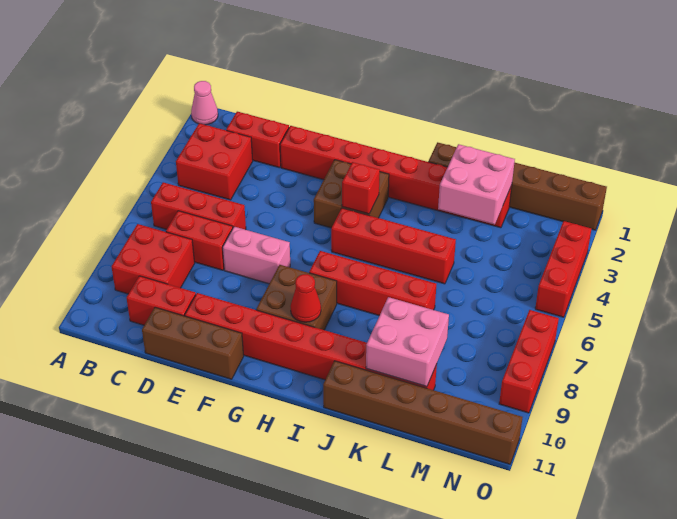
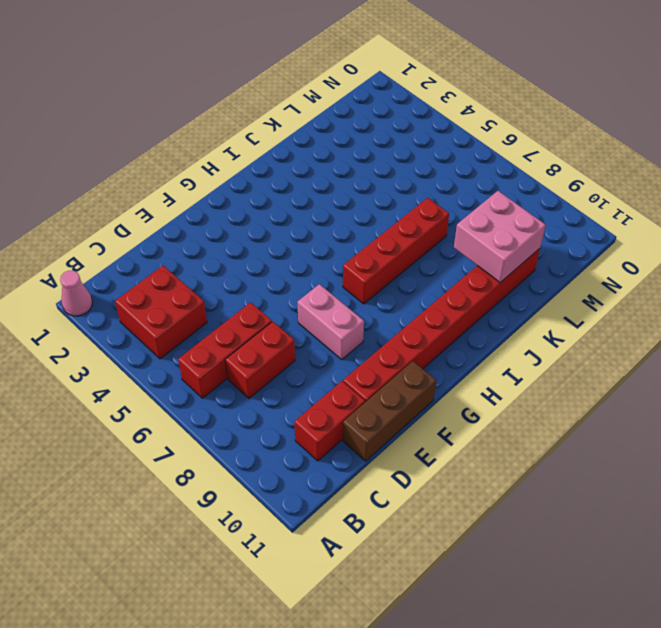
pink brick F7:F8 level 1 -> pink brick E7:F7 level 1
none -> red brick B8:C9 level 1
none -> red brick C2:D2 level 1
none -> red brick E2:L2 level 1

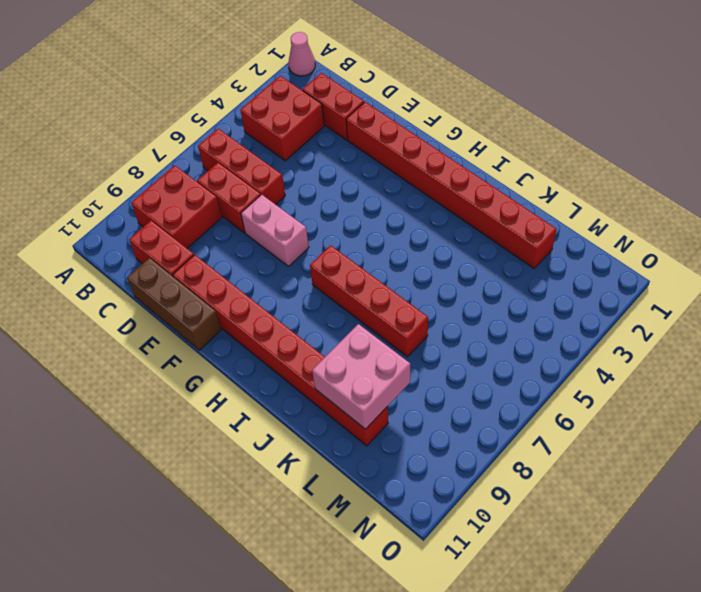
none -> brown brick G3:H4 level 1
none -> brown brick G8:H9 level 1
none -> red brick H5:K5 level 1

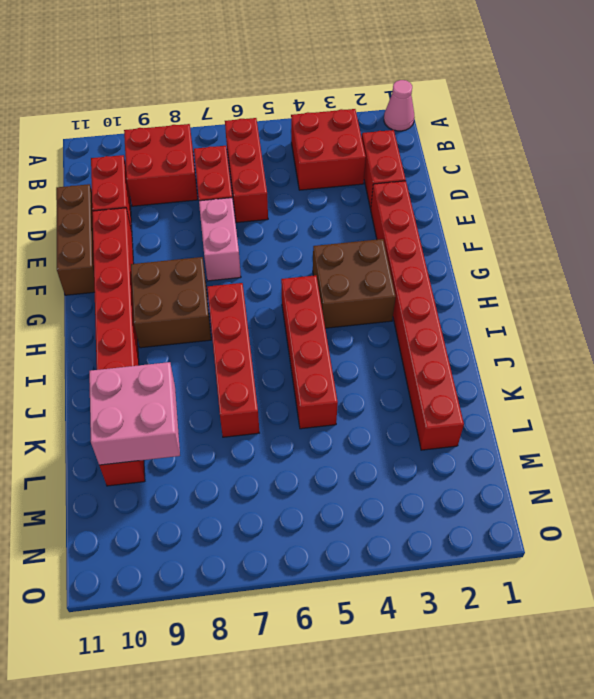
none -> brown brick J1:O1 level 1
none -> brown brick J11:O11 level 1
none -> red brick O3:O5 level 1

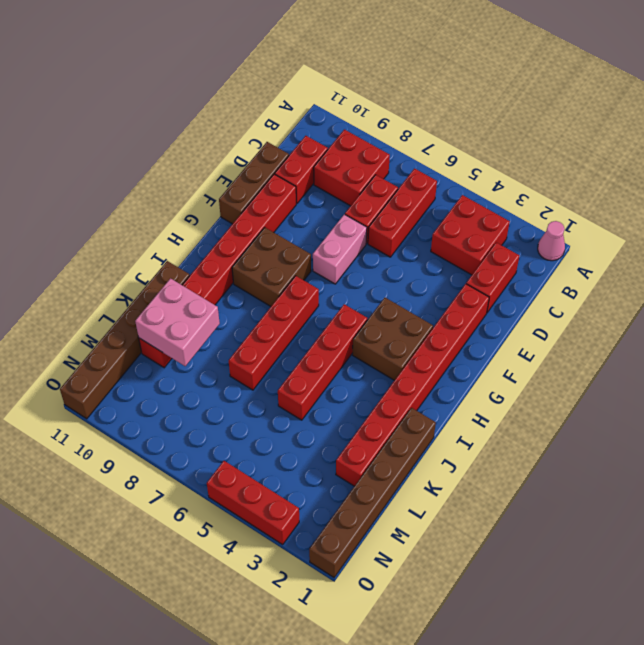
none -> red brick O7:O9 level 1
none -> red brick H4 level 2
none -> red cone H9 level 2

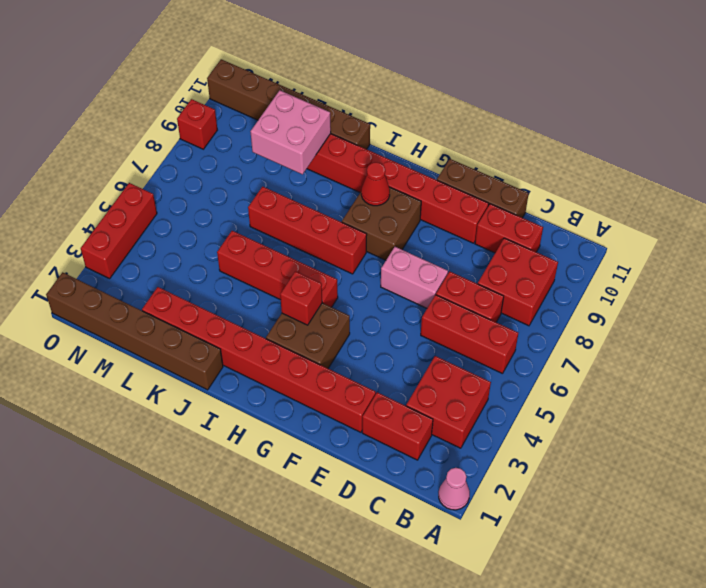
red brick O9 level 1 -> red brick O7:O9 level 1
none -> pink brick K2:L3 level 2

